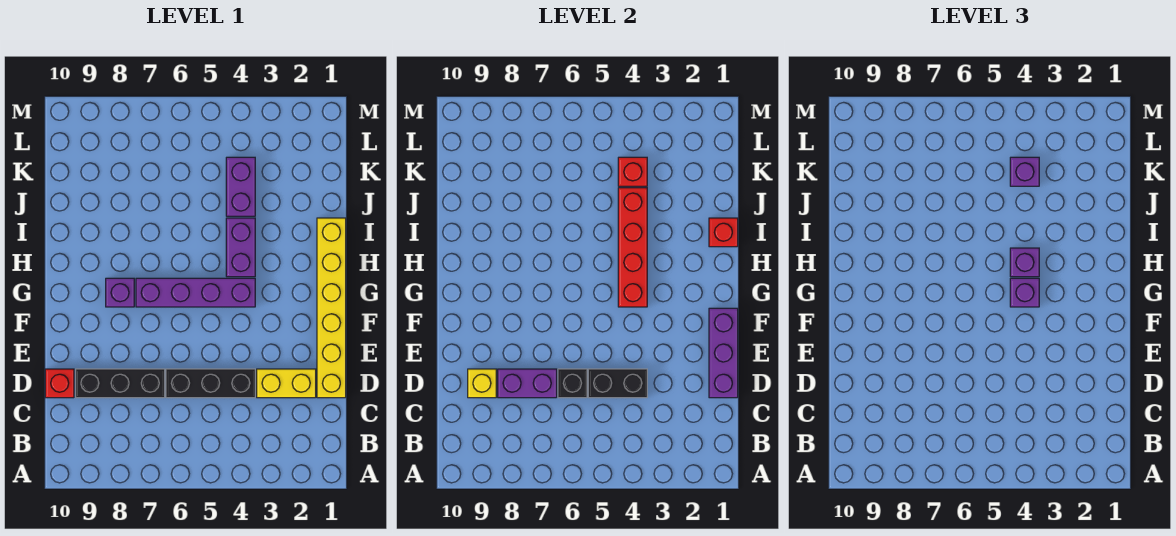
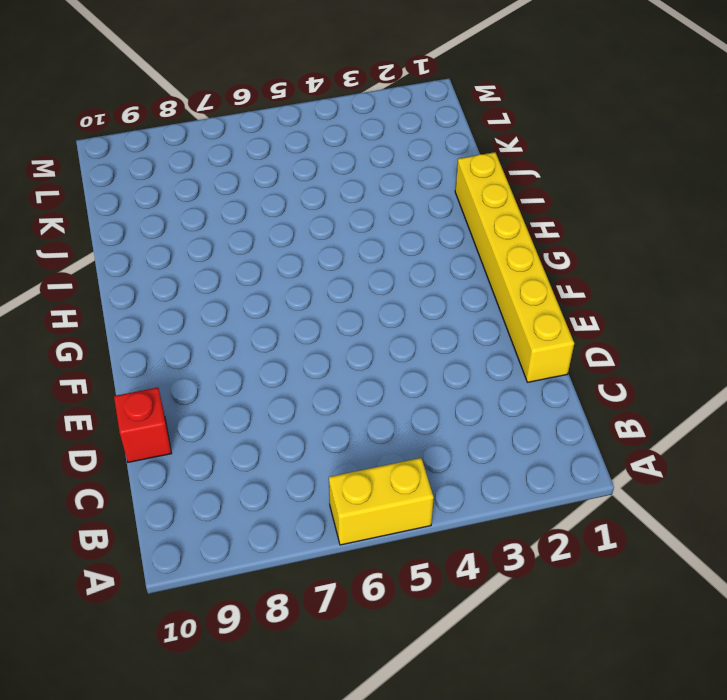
yellow brick A5:A6 level 1 -> yellow brick D2:D3 level 1
none -> black brick D4:D6 level 1
none -> black brick D7:D9 level 1
none -> purple brick G4:G7 level 1

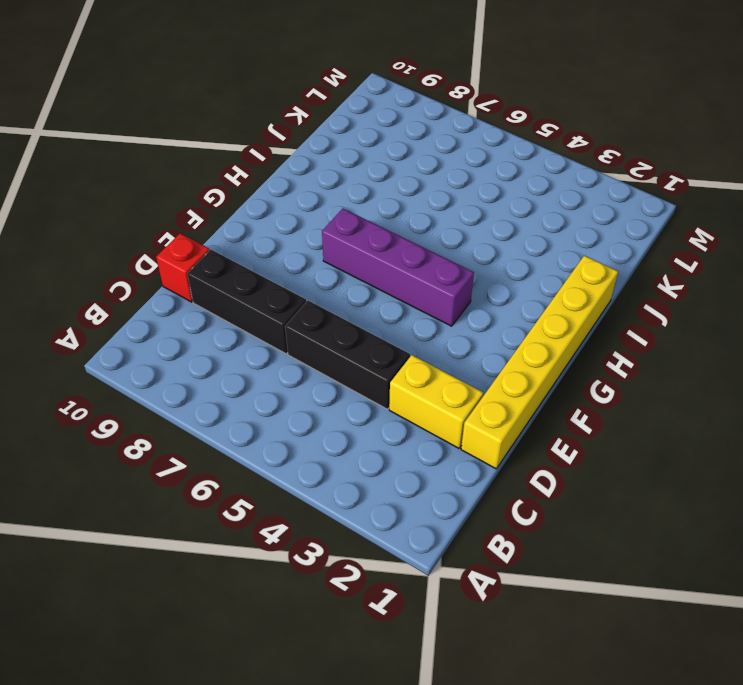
none -> purple brick G8 level 1
none -> purple brick H4:I4 level 1
none -> purple brick J4:K4 level 1

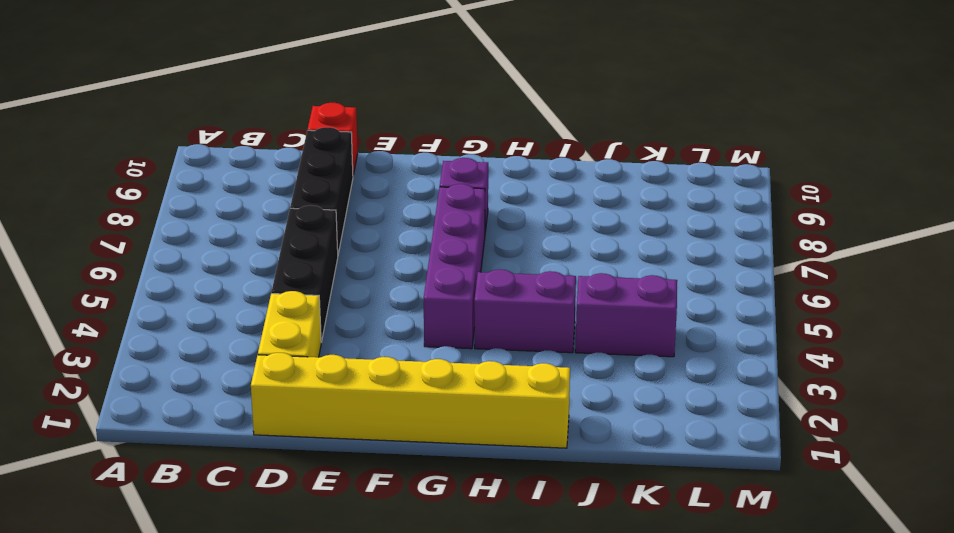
none -> purple brick D1:F1 level 2
none -> black brick D4:D5 level 2
none -> black brick D6 level 2

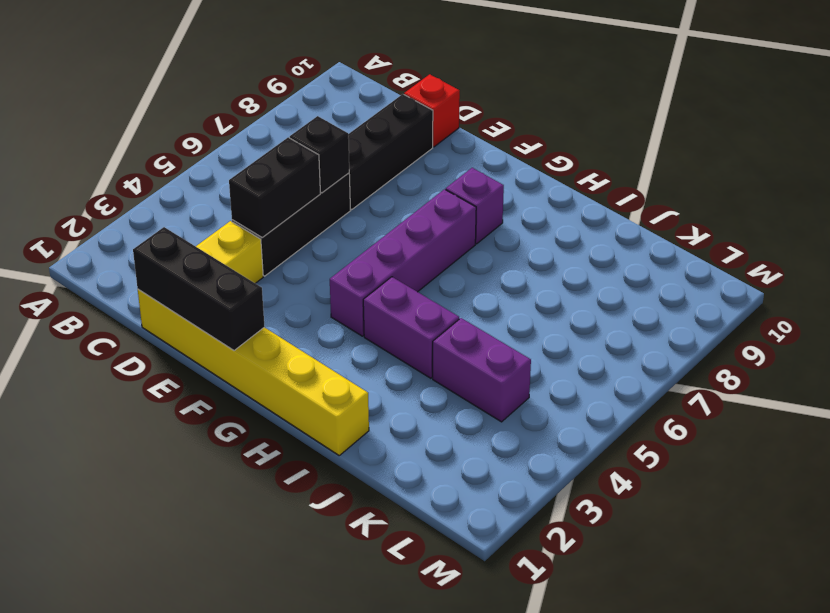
black brick D1:F1 level 2 -> purple brick D1:F1 level 2
none -> purple brick D7:D8 level 2
none -> yellow brick D9 level 2
none -> red brick G4:J4 level 2

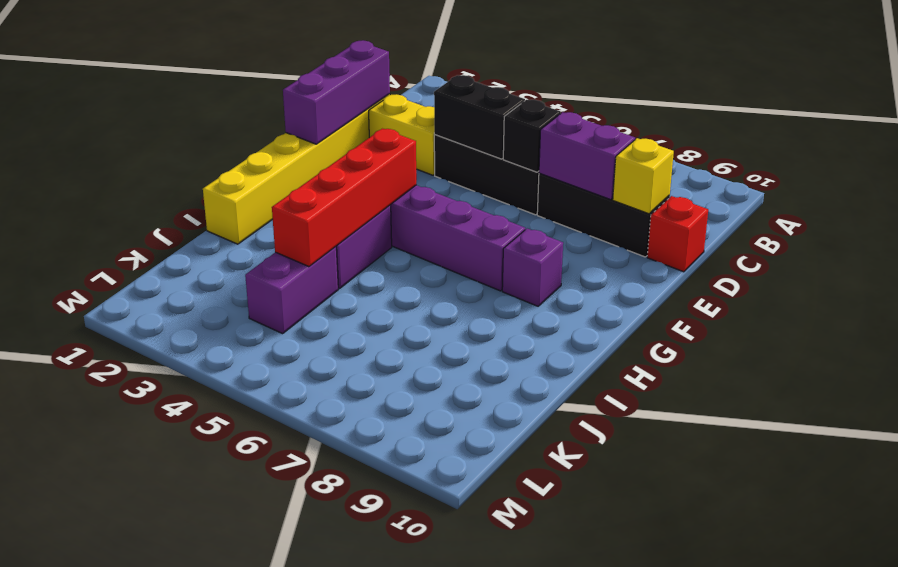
none -> red brick I1 level 2
none -> red brick K4 level 2
none -> purple brick G4 level 3

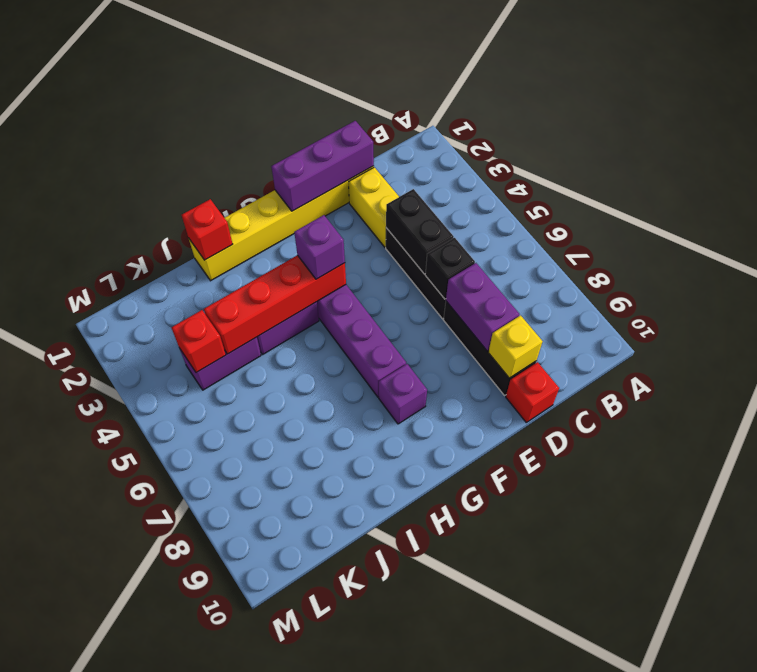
none -> purple brick H4 level 3
none -> purple brick K4 level 3

